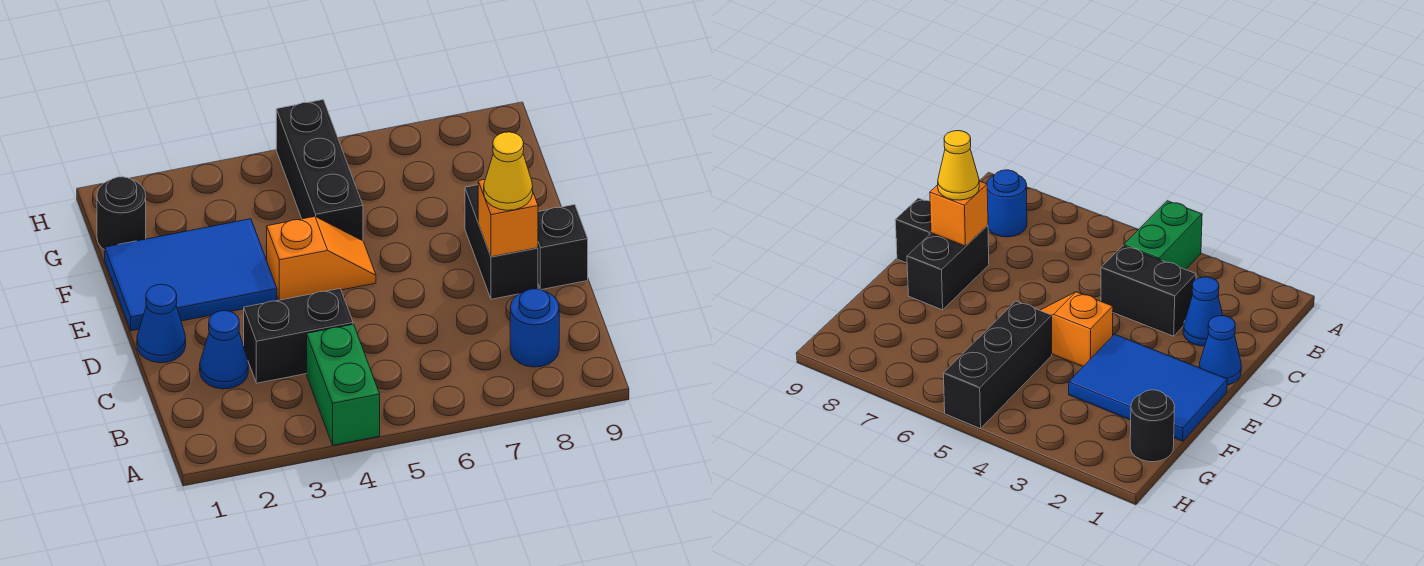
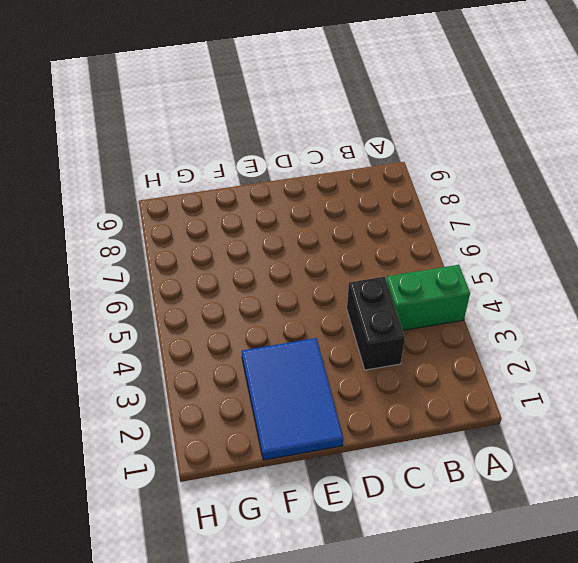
none -> blue round brick B8 level 1
none -> blue cone C2 level 1
none -> blue cone D1 level 1

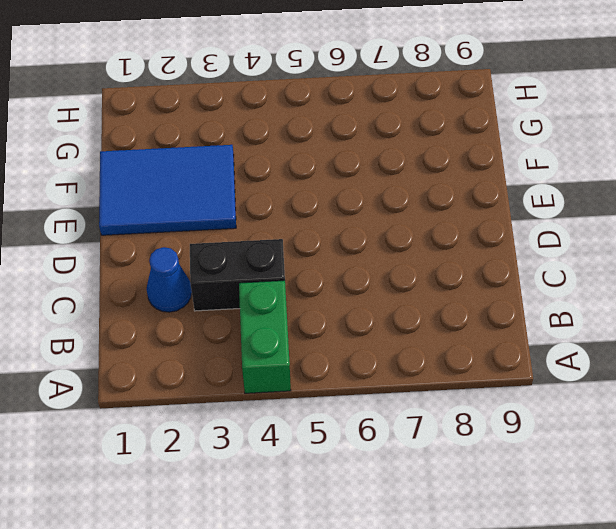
none -> blue round brick B8 level 1
none -> blue cone D1 level 1
none -> black brick D8:E8 level 1

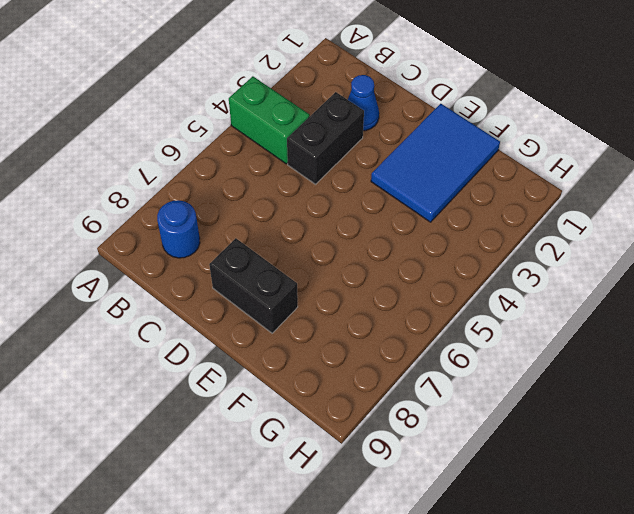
none -> blue cone D1 level 1
none -> black brick D9 level 1
none -> orange slope E4:E5 level 1 top 4

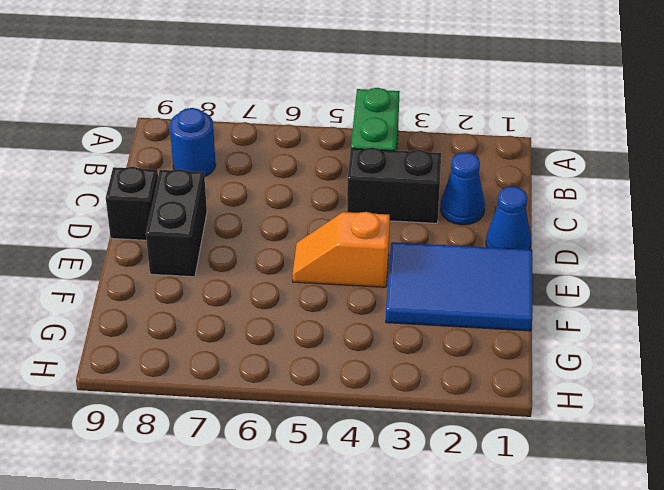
none -> black brick F5:H5 level 1
none -> black round brick G1 level 1
none -> orange brick D8 level 2

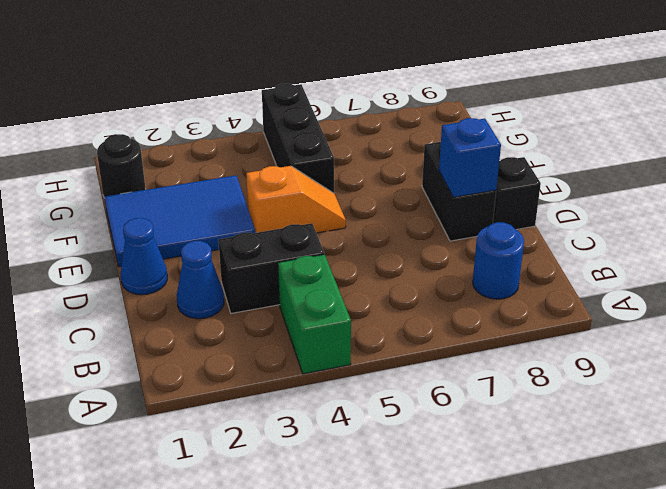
blue brick D8 level 2 -> orange brick D8 level 2
none -> yellow cone D8 level 3

